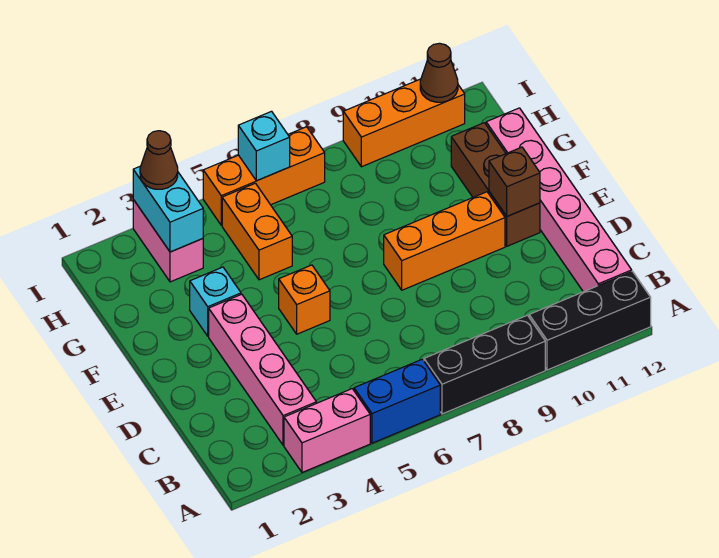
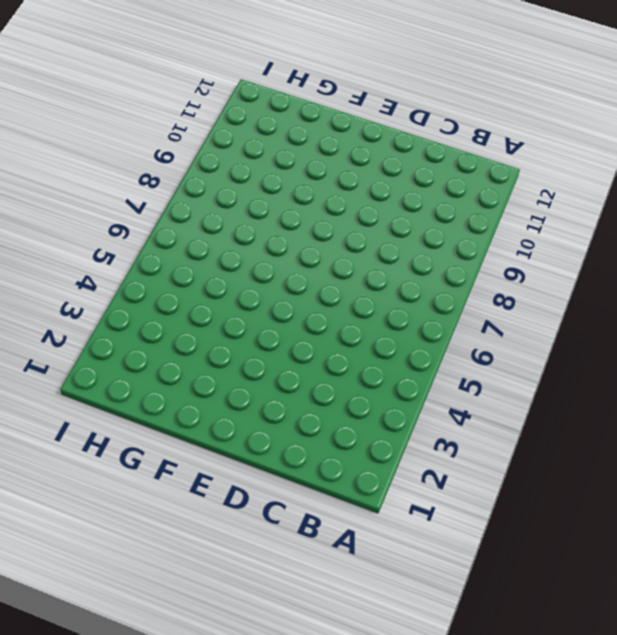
none -> pink brick A3:A4 level 1
none -> blue brick A5:A6 level 1
none -> black brick A7:A9 level 1

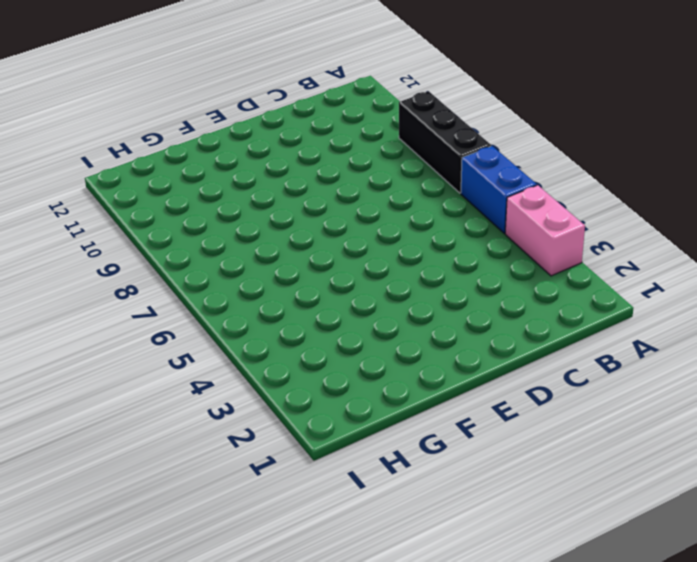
none -> black brick A10:A12 level 1
none -> pink brick B3:E3 level 1
none -> pink brick B12:G12 level 1

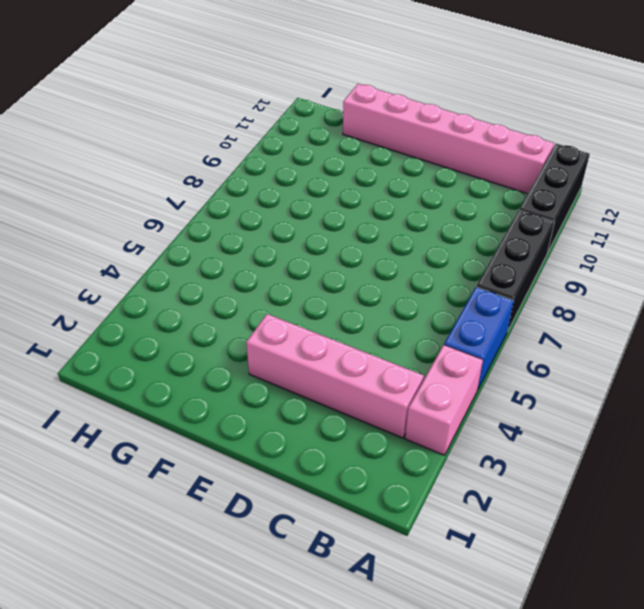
none -> orange brick E5 level 1
none -> orange brick E8:E10 level 1
none -> brown brick E11:G11 level 1

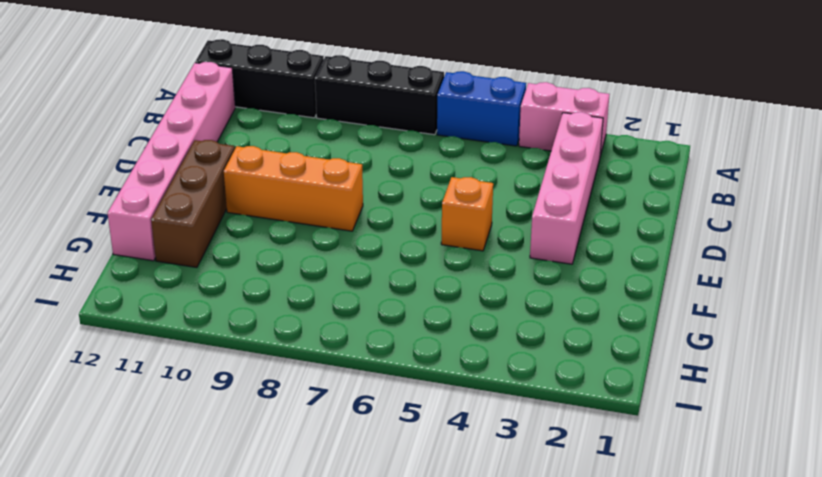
none -> cyan brick F3 level 1
none -> orange brick G5:H5 level 1
none -> pink brick H3:I3 level 1

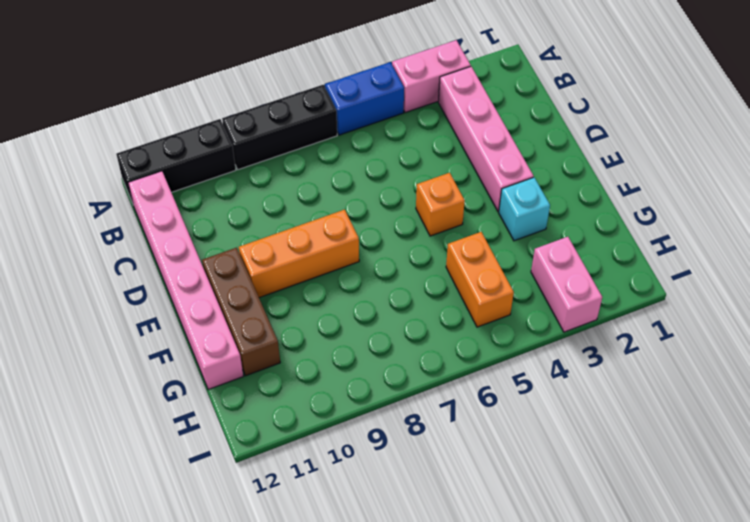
none -> orange brick I5:I7 level 1
none -> orange brick I9:I11 level 1
none -> brown brick E11 level 2

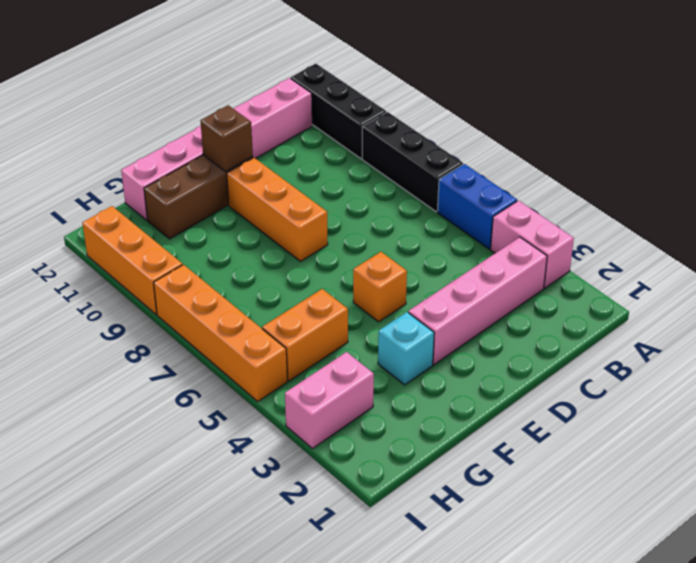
orange brick I5:I8 level 1 -> orange brick I5:I7 level 1
none -> cyan brick H3:I3 level 2
none -> cyan brick I6 level 2
none -> brown cone I11 level 2

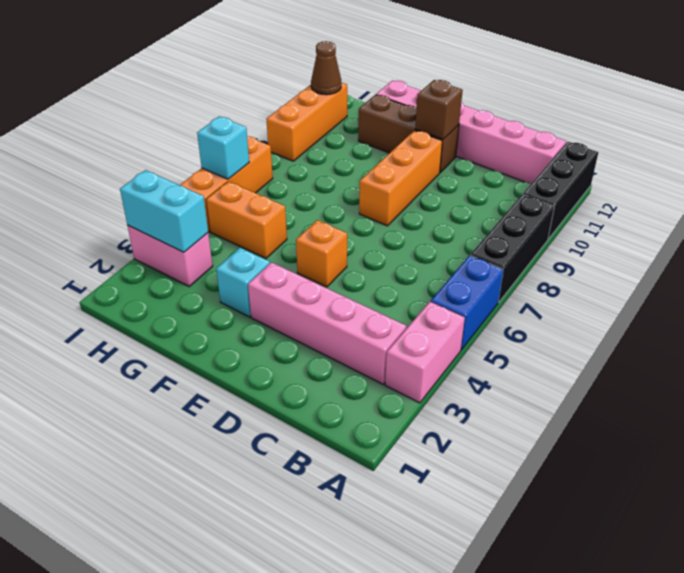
none -> brown cone I3 level 3

